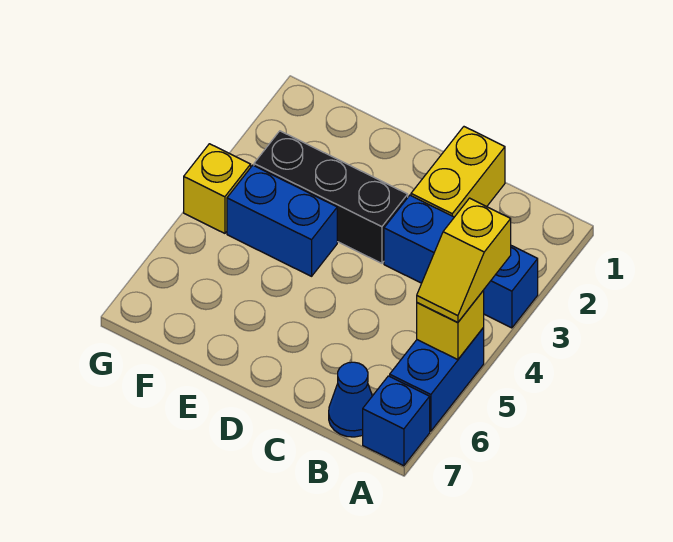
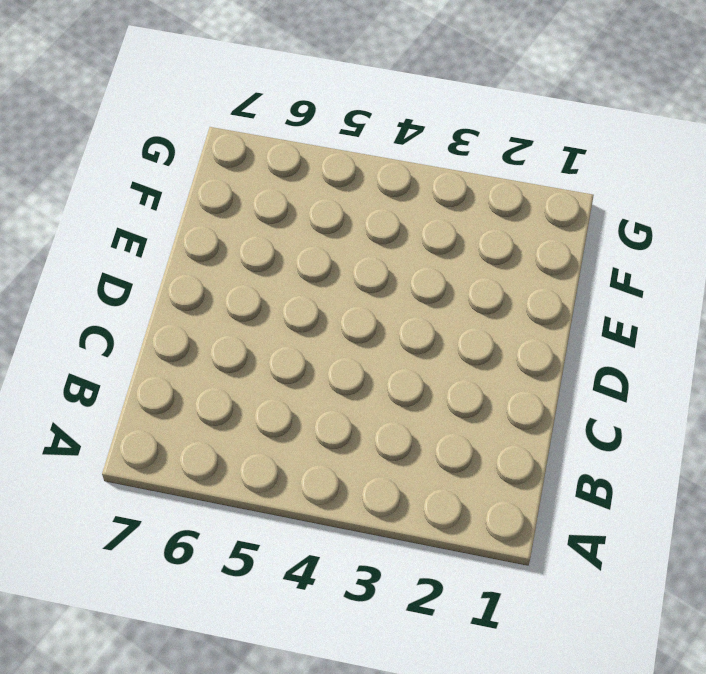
none -> blue brick A3:C3 level 1
none -> blue brick A5:A6 level 1

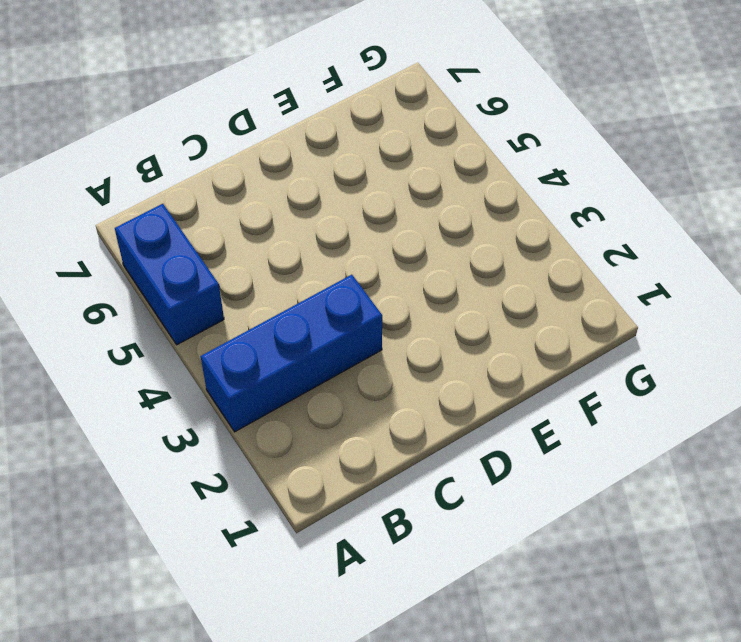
none -> blue brick A7 level 1
none -> blue cone B7 level 1

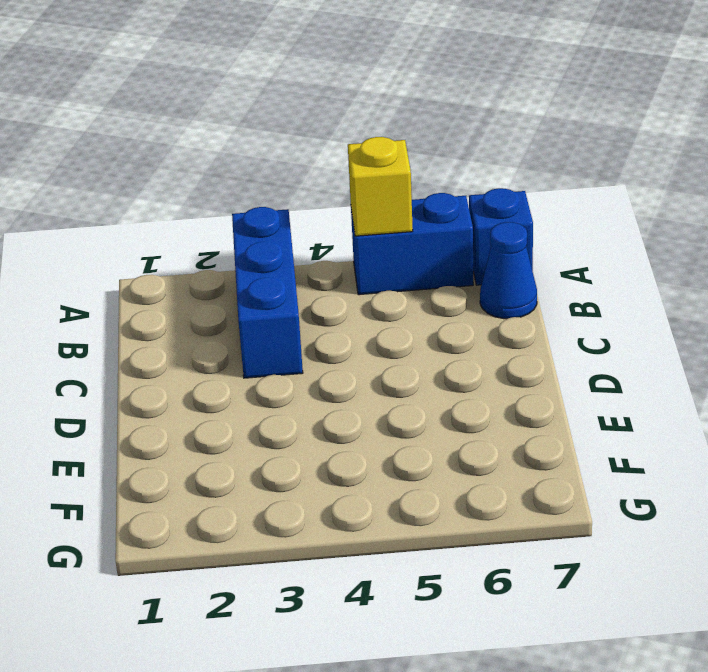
none -> yellow brick C1:C2 level 1
none -> black brick D3:F3 level 1

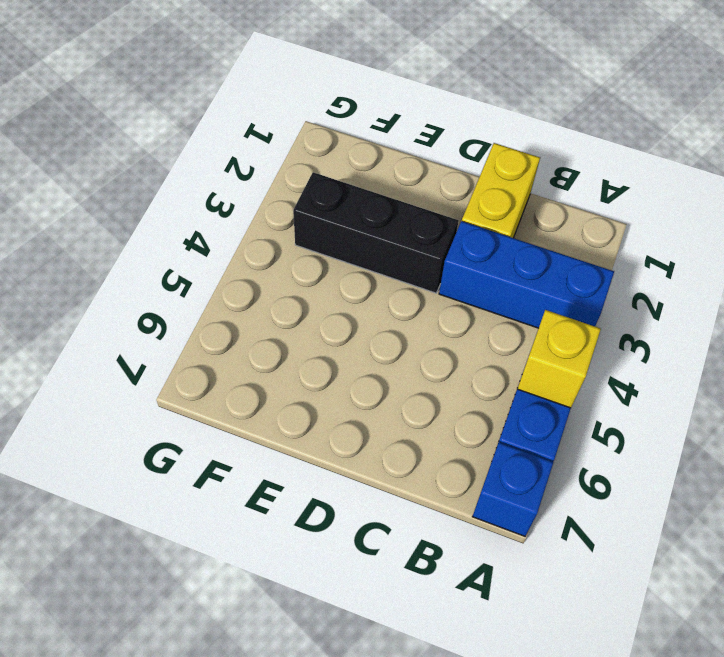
none -> blue cone B7 level 1
none -> blue brick E4:F4 level 1

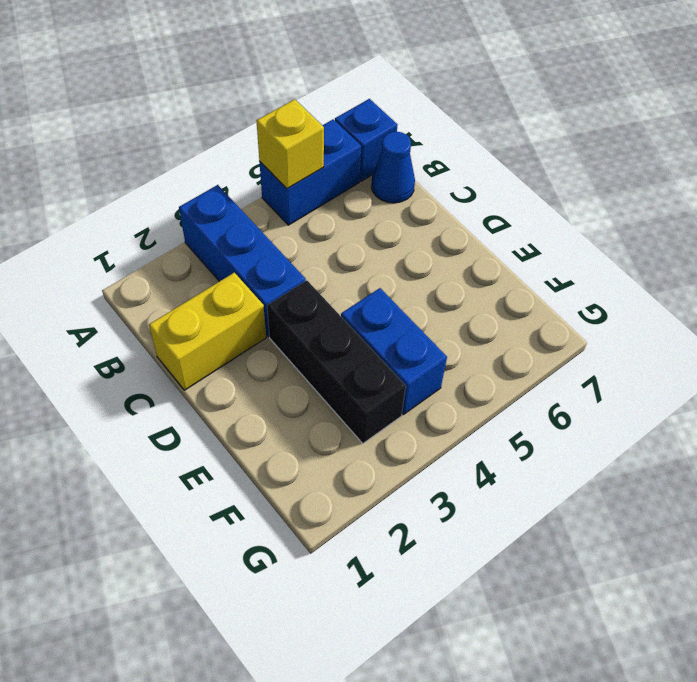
none -> yellow brick G4 level 1
none -> yellow slope A4:A5 level 3 top 4

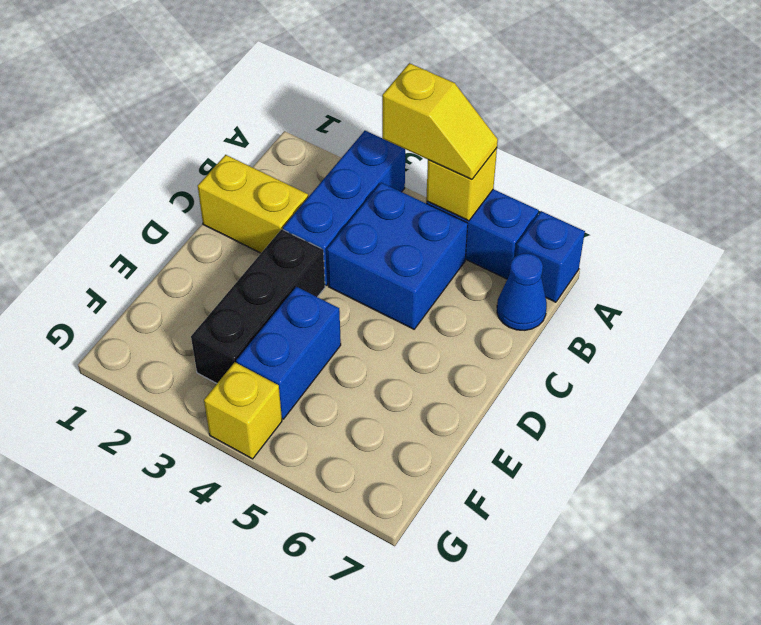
blue brick B4:C5 level 1 -> none

